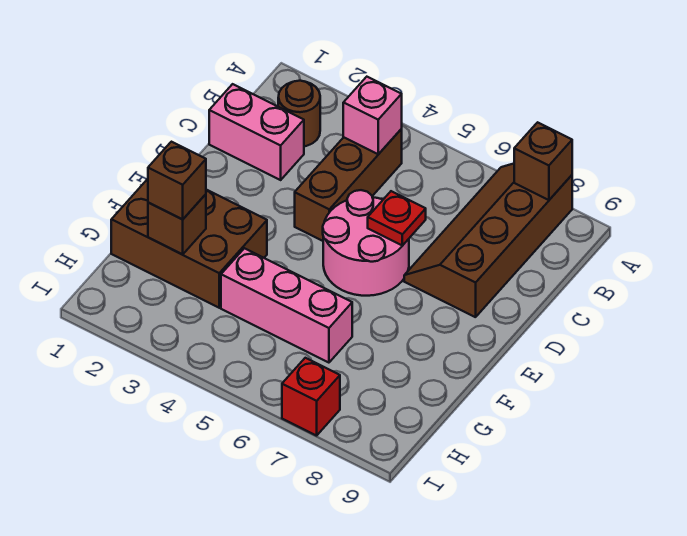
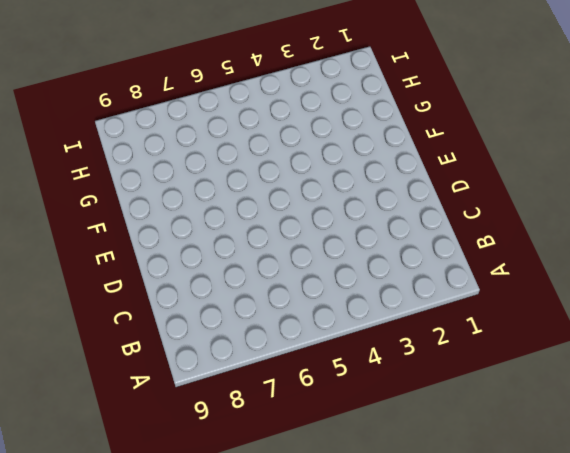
none -> brown slope A7:D8 level 1 top 8
none -> brown round brick B2 level 1
none -> brown brick B4:D4 level 1

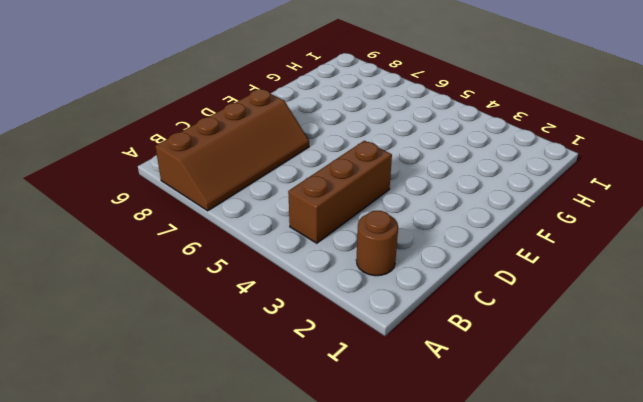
none -> pink brick C1:C2 level 1
none -> pink round brick D5:E6 level 1
none -> brown brick F1:G3 level 1

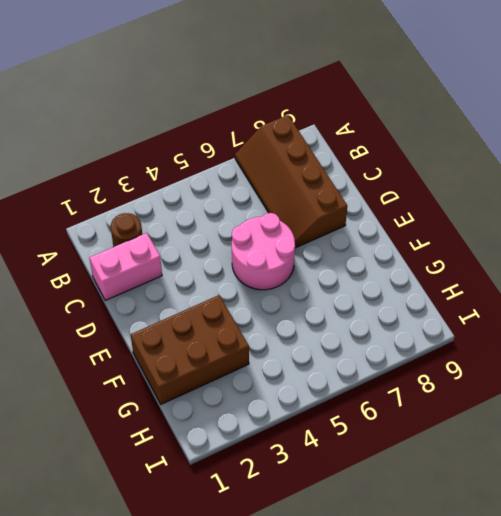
none -> brown brick B4:D4 level 1
none -> pink brick G4:G6 level 1
none -> red brick I7 level 1

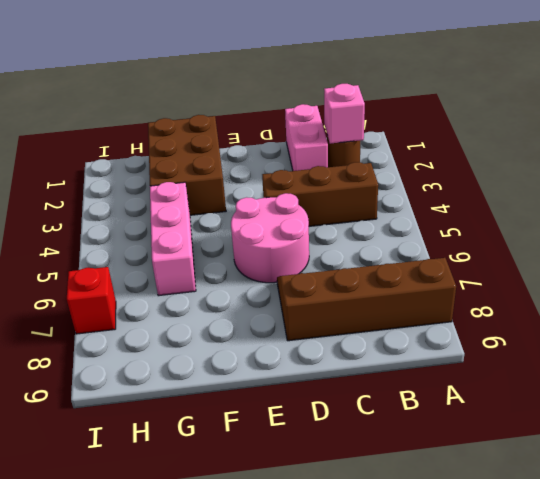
pink brick B2 level 2 -> pink brick B4 level 2
none -> brown brick A8 level 2
none -> red plate D6 level 2
none -> brown brick G2 level 2

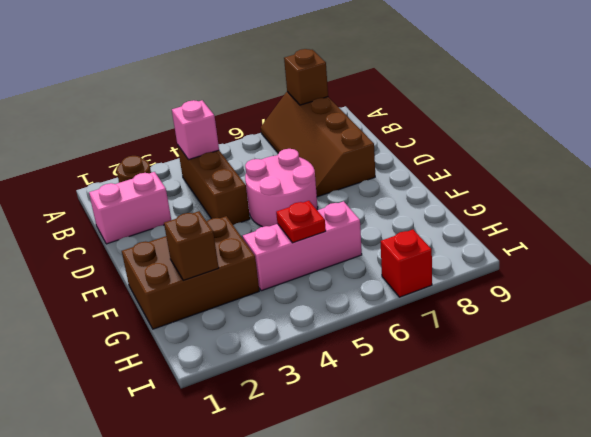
red plate G5 level 2 -> red plate D6 level 2
none -> brown brick G2 level 3

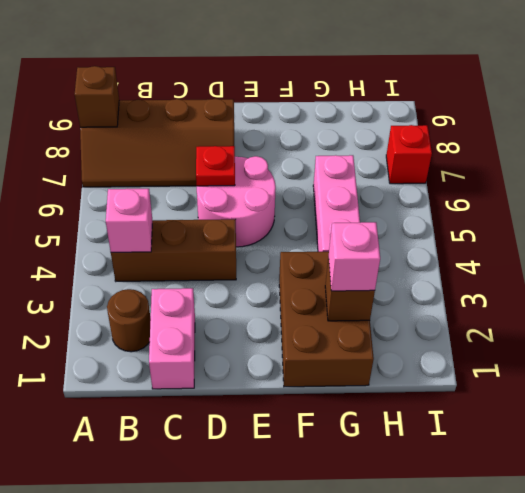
pink brick G2 level 3 -> brown brick G2 level 3

